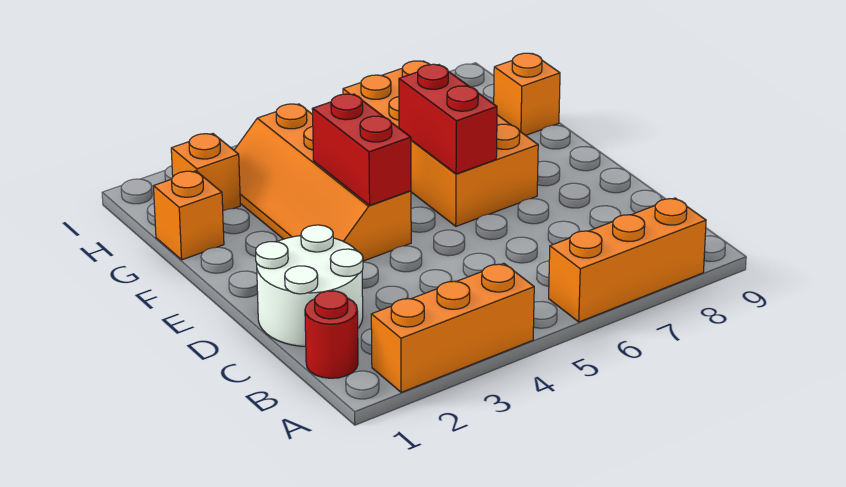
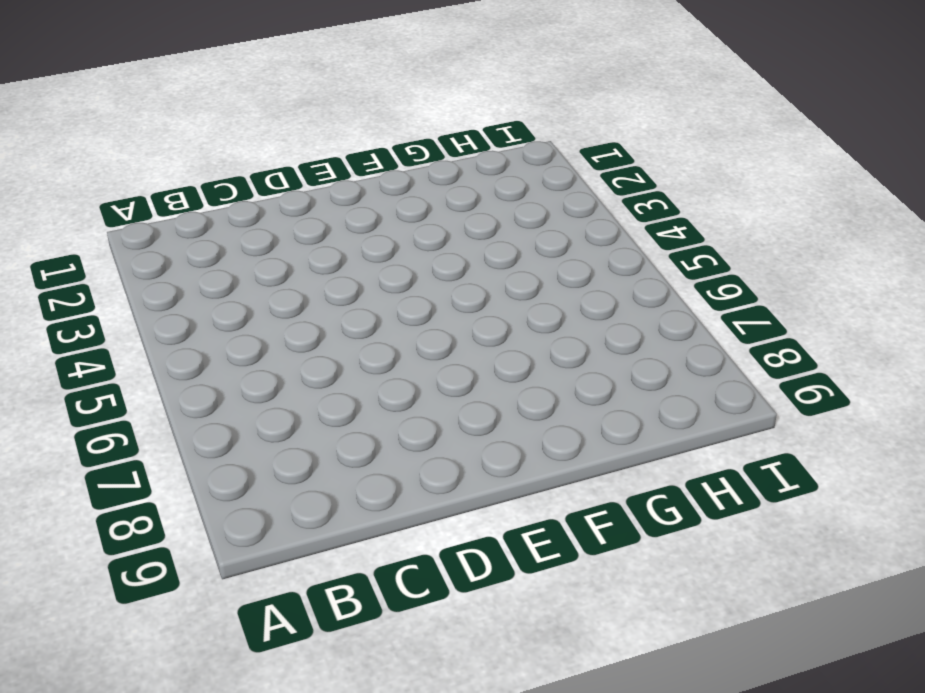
none -> orange brick A2:A4 level 1
none -> orange brick A6:A8 level 1

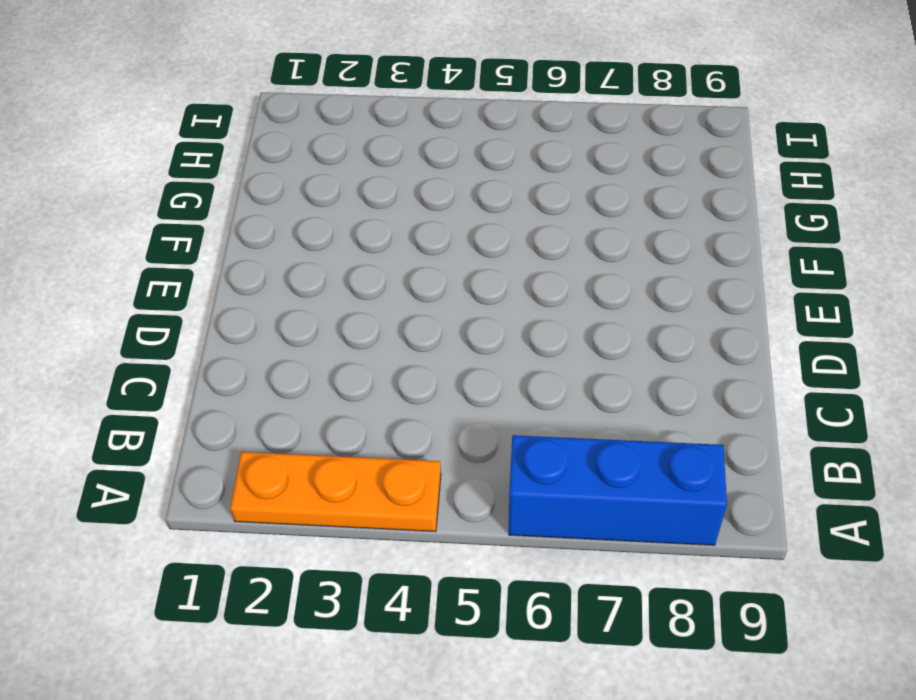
orange plate A2:A4 level 1 -> orange brick A2:A4 level 1
blue brick A6:A8 level 1 -> orange brick A6:A8 level 1
none -> red round brick B1 level 1
none -> white round brick C1:D2 level 1

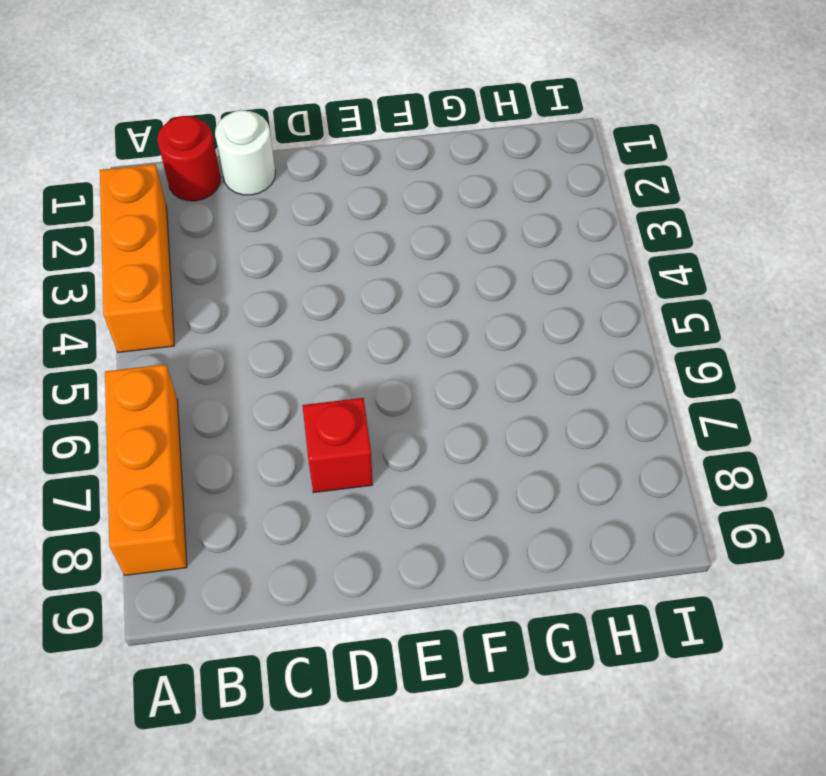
white round brick C1 level 1 -> white round brick C1:D2 level 1
red brick D7 level 1 -> none
none -> orange slope E3:H4 level 1 top 4
none -> orange brick E6:H7 level 1

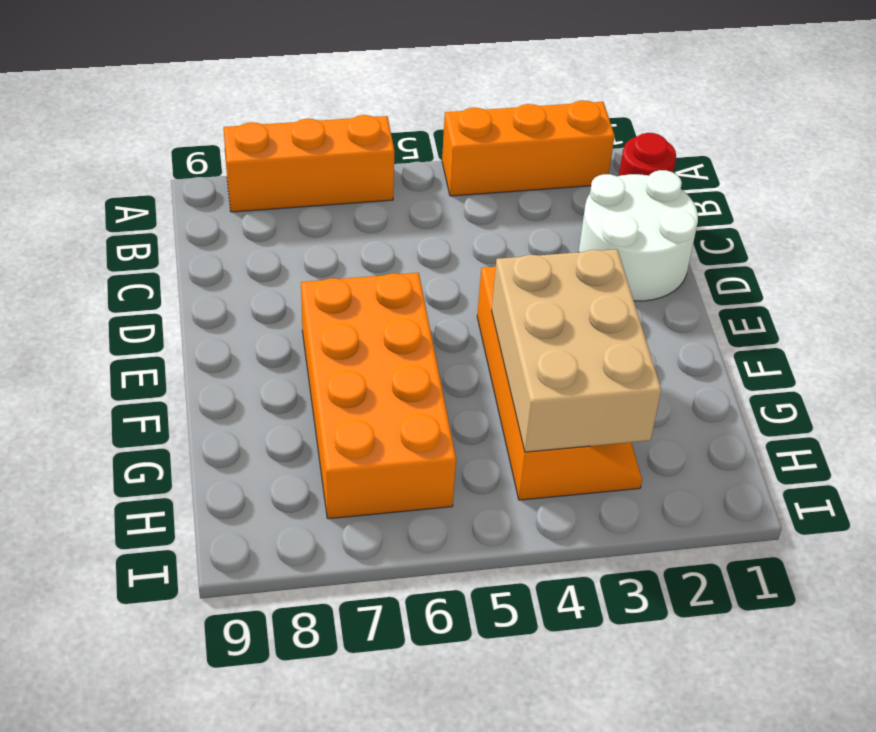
tan brick F3:H4 level 2 -> red brick E4:F4 level 2
none -> orange brick G1 level 1
none -> orange brick G9 level 1

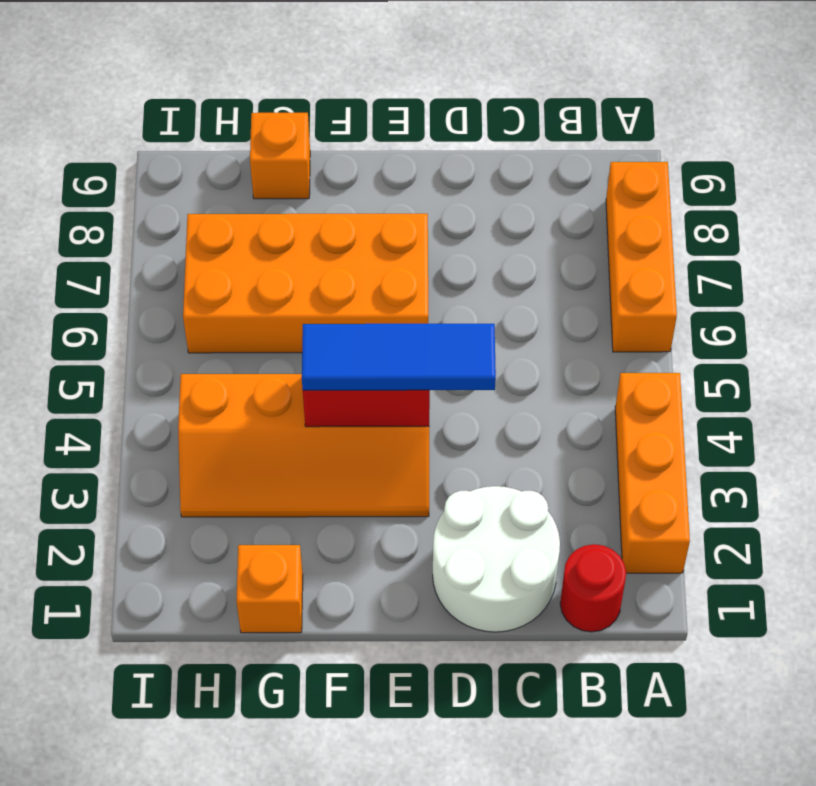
blue tile D4:F4 level 3 -> none
none -> orange brick H2 level 1
none -> red brick E6:F6 level 2

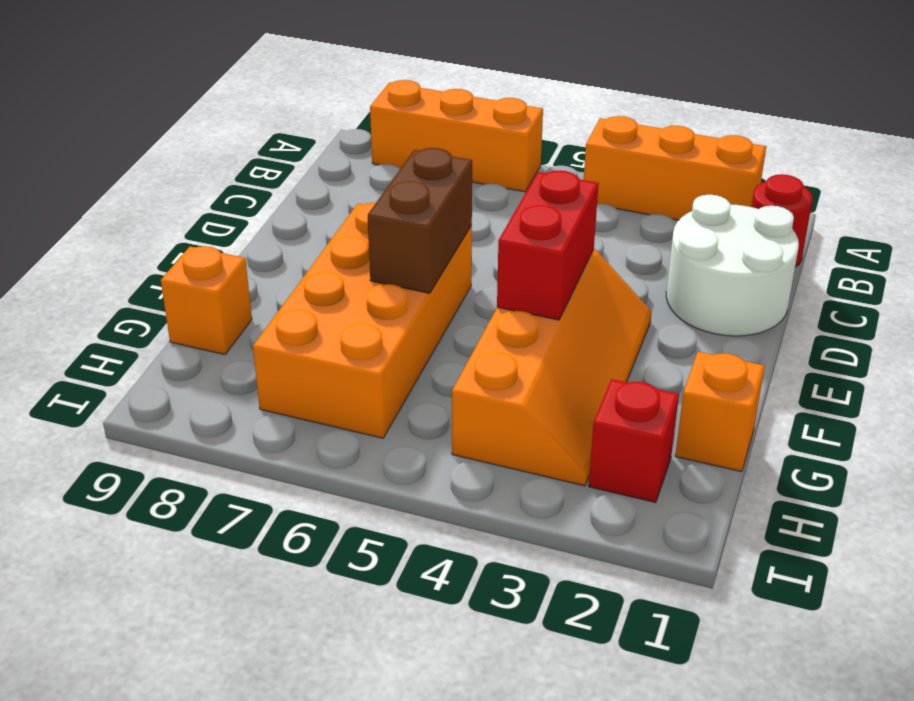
brown brick E6:F6 level 2 -> red brick E6:F6 level 2
red brick H2 level 1 -> orange brick H2 level 1

